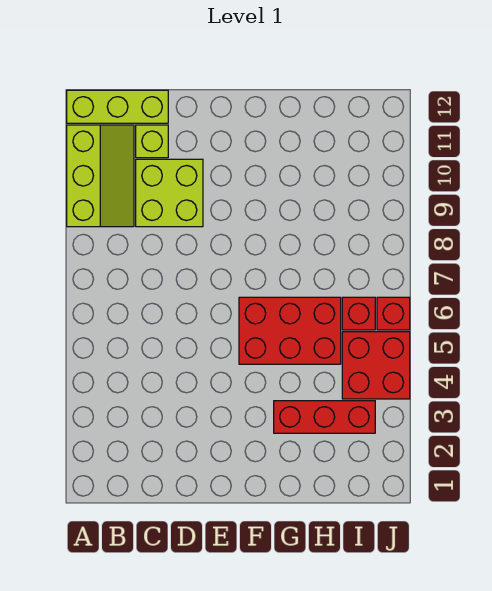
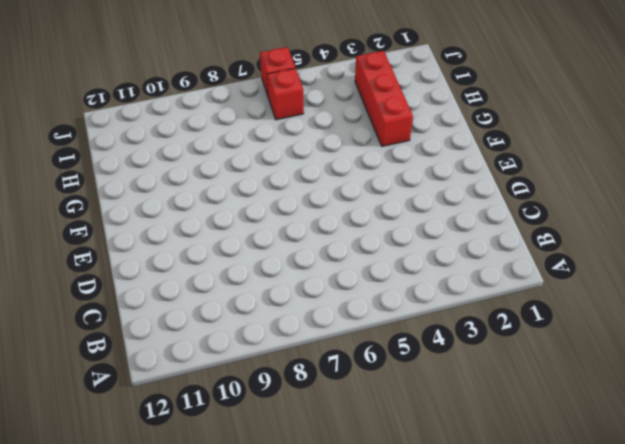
none -> lime slope A9:B11 level 1 top A
none -> lime brick A12:C12 level 1

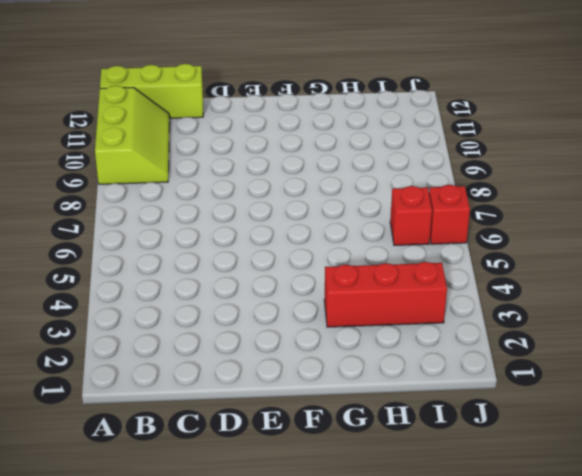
none -> lime brick C9:D10 level 1
none -> lime brick C11 level 1

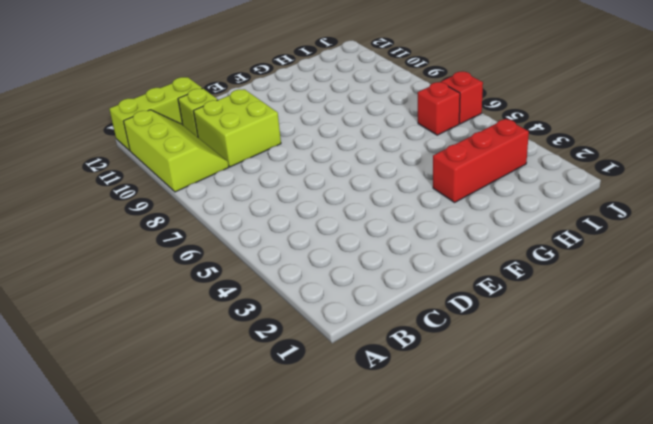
none -> red brick F5:H6 level 1
none -> red brick I4:J5 level 1

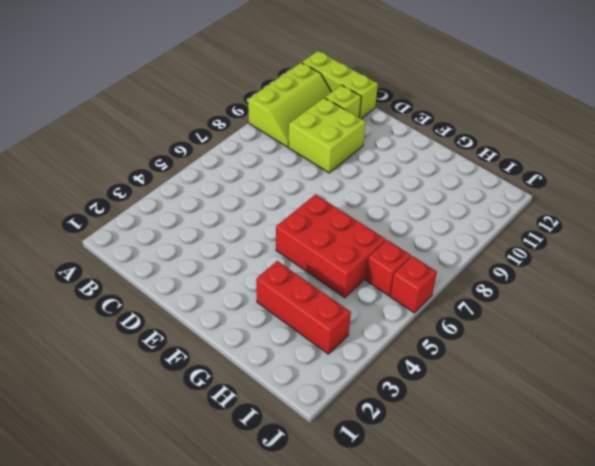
none -> red brick I4:J5 level 1

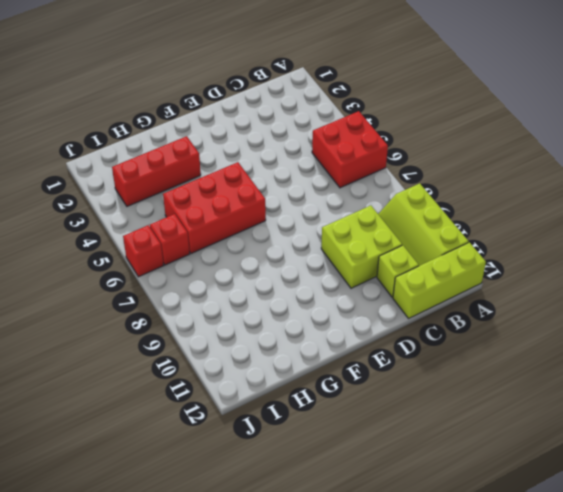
red brick A5:B6 level 1 -> red brick I4:J5 level 1

